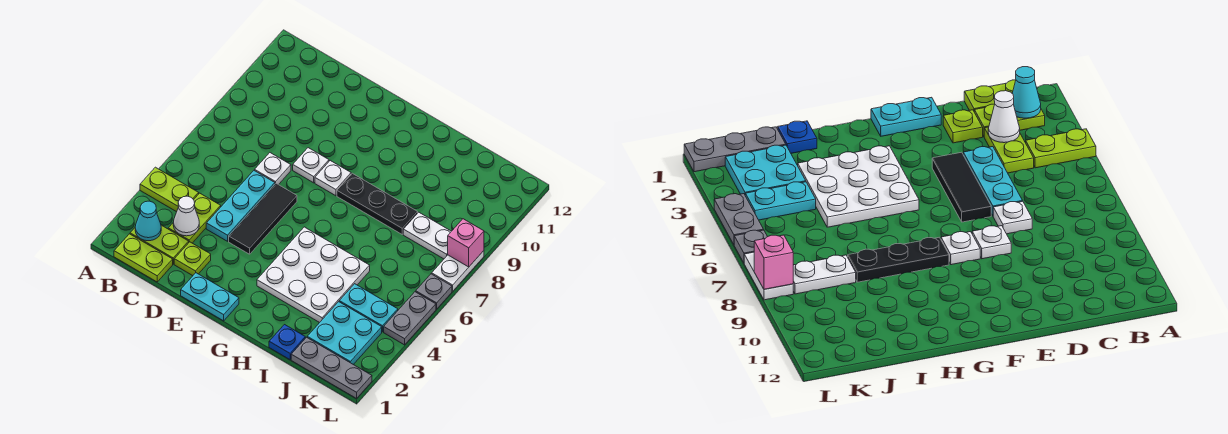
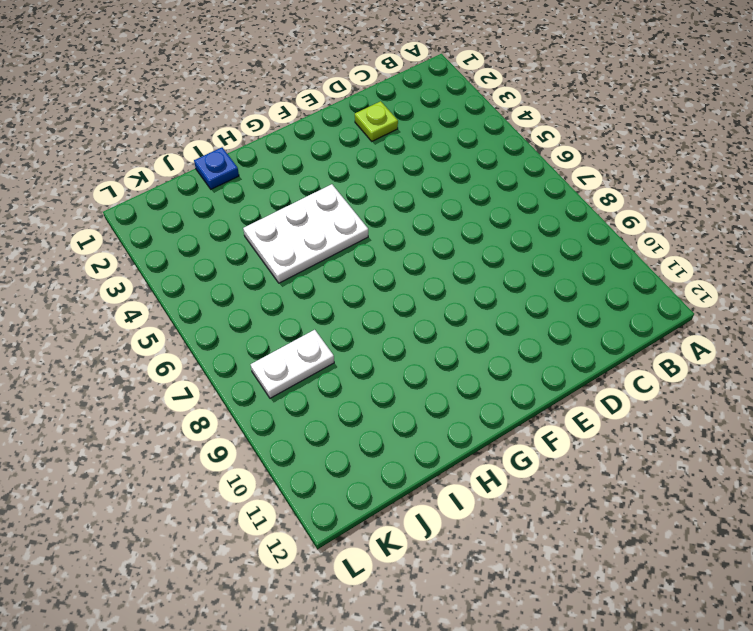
white plate G4:I5 level 1 -> white plate G3:I5 level 1
none -> lime plate A4:B4 level 1
none -> lime plate B1:C1 level 1
none -> lime plate B2:C2 level 1

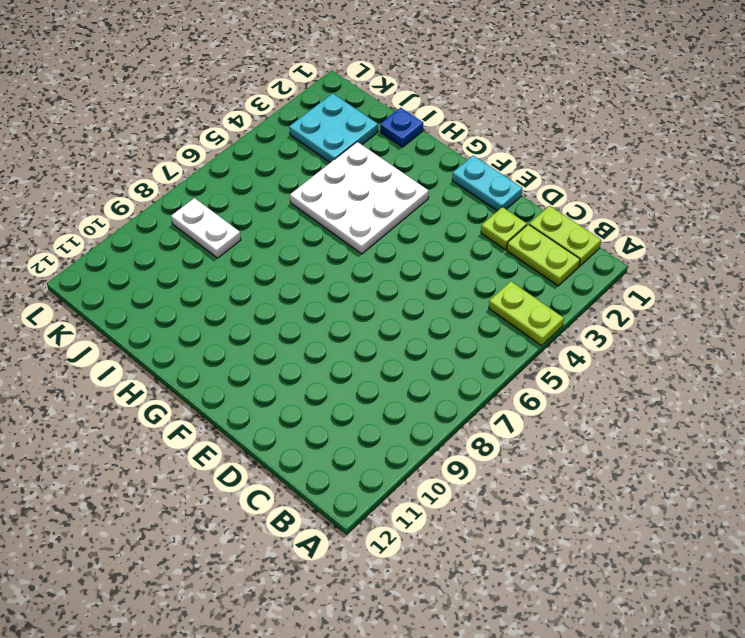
none -> lime plate C3:C4 level 1
none -> cyan plate D4:D6 level 1
none -> white plate D7 level 1

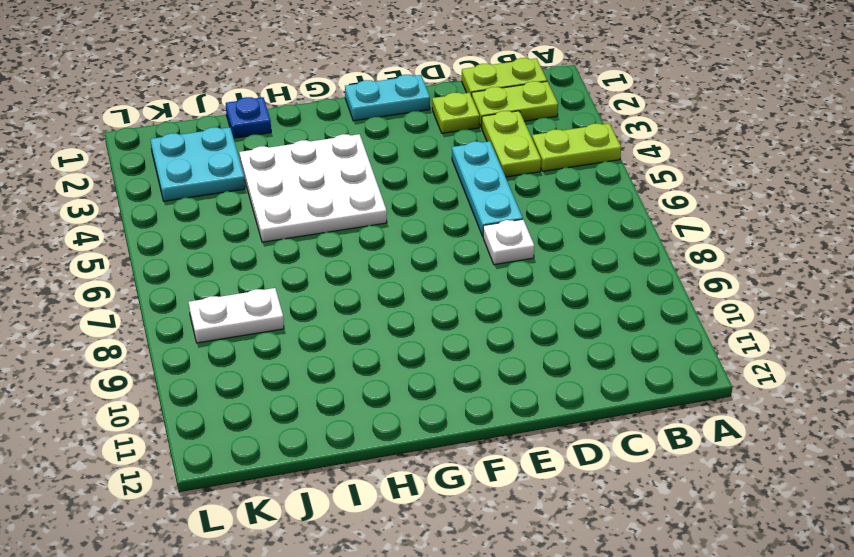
none -> black tile E4:E6 level 1
none -> white plate E8 level 1
none -> white plate F8 level 1

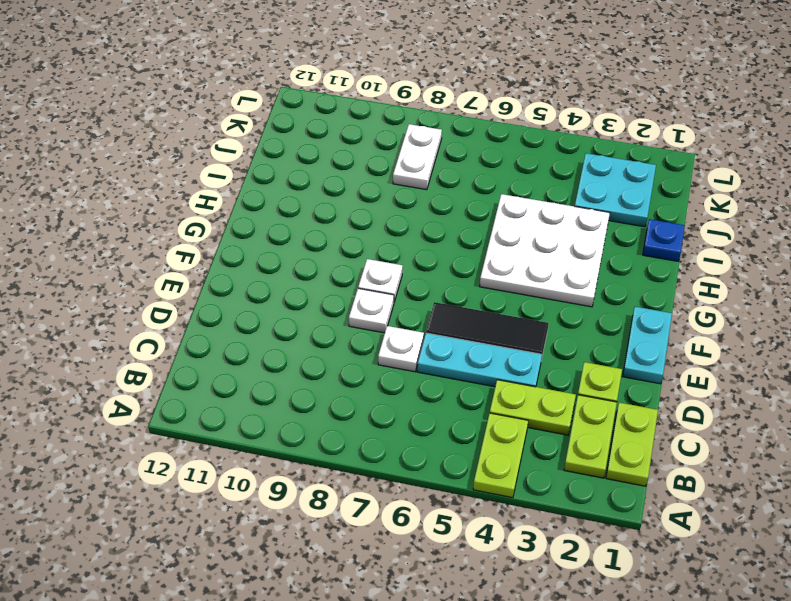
none -> black plate G8:I8 level 1
none -> grey plate J1:L1 level 1
none -> cyan plate J4:K4 level 1

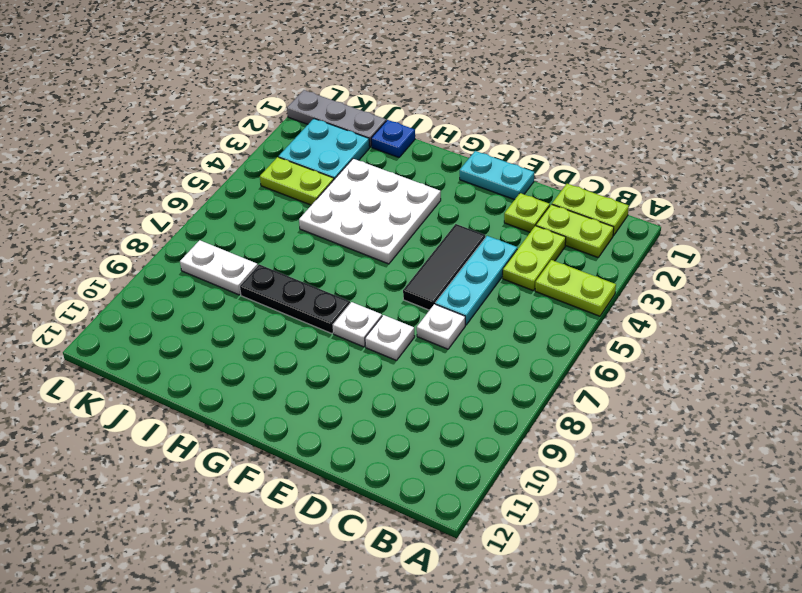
lime plate J4:K4 level 1 -> cyan plate J4:K4 level 1
none -> grey plate L4:L5 level 1
none -> grey plate L6 level 1
none -> white plate L7:L8 level 1

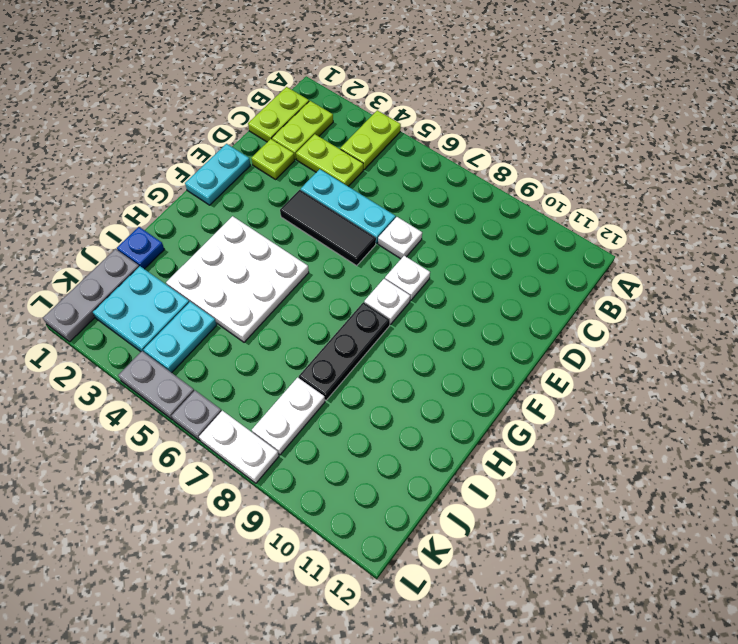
none -> cyan cone B2 level 2
none -> white cone C3 level 2
none -> pink brick L8 level 2

